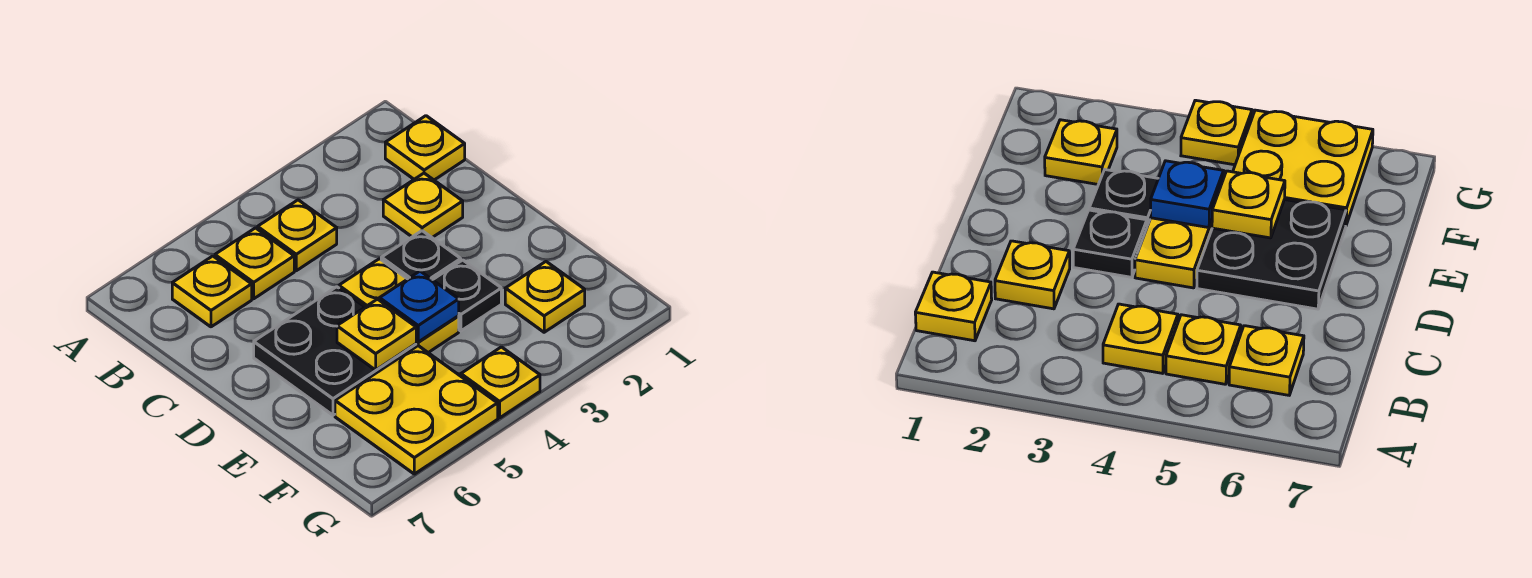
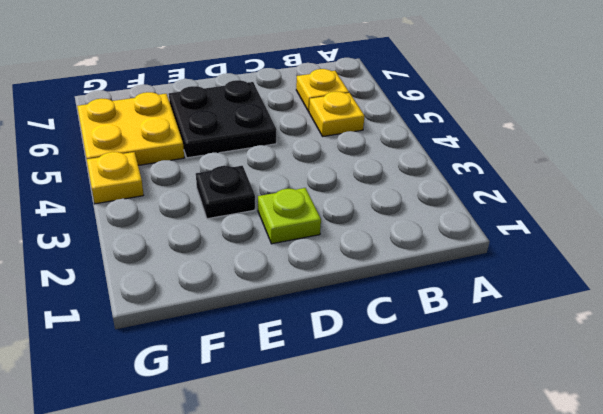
lime plate D2 level 1 -> none
none -> yellow plate B1 level 1
none -> yellow plate B4 level 1
none -> yellow plate C2 level 1

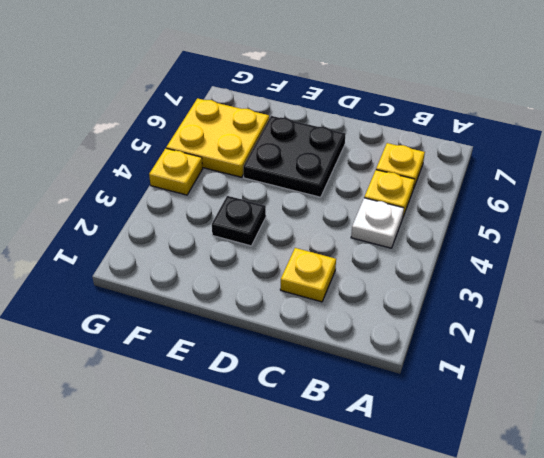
white plate B4 level 1 -> yellow plate B4 level 1
none -> yellow plate B1 level 1
none -> black plate D3 level 1
none -> yellow plate D4:E4 level 1

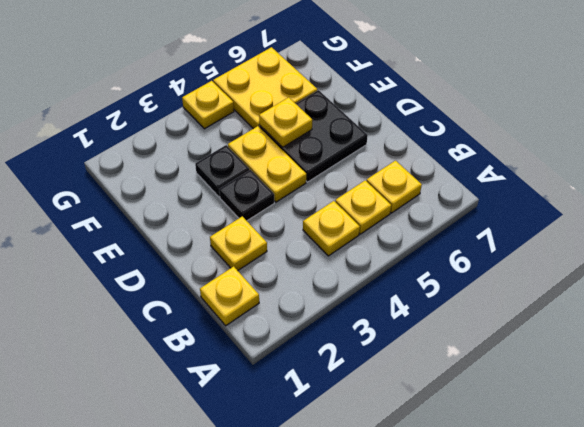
none -> yellow plate F2 level 1
none -> blue plate E4 level 2

